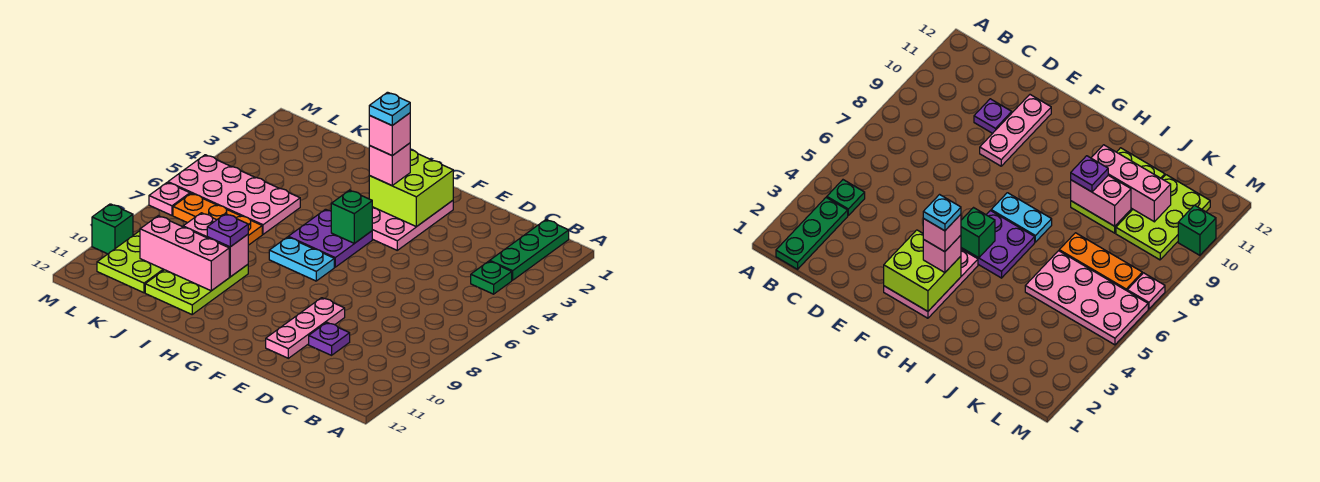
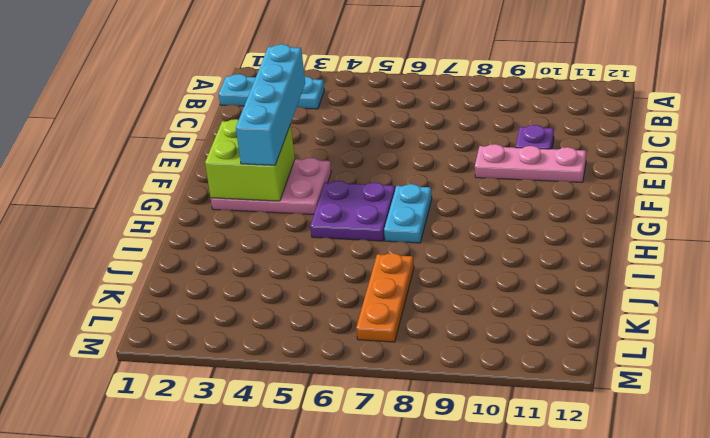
cyan plate B1:B3 level 1 -> green plate B1:B3 level 1
cyan brick D3:G3 level 3 -> pink brick G3 level 3
none -> green plate B4 level 1
none -> lime plate I9:J11 level 1
none -> pink plate J5:M6 level 1

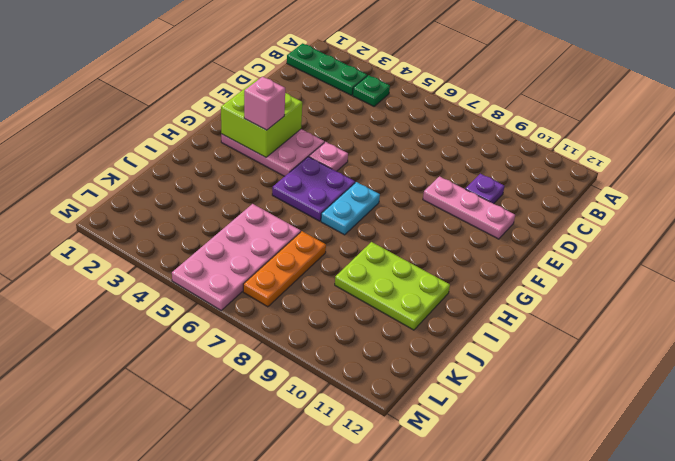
pink plate F5 level 1 -> pink plate M7 level 1
none -> lime plate K9:L11 level 1
none -> green brick M10 level 1
none -> green brick G5 level 2

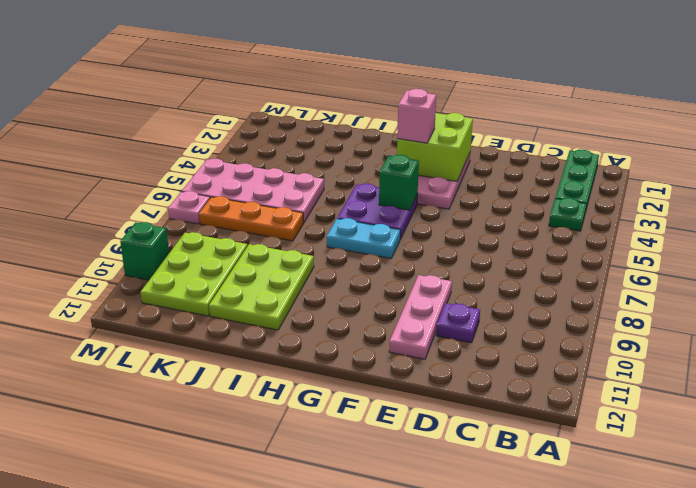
none -> pink brick I9:J9 level 2
none -> pink brick I10:K10 level 2
none -> purple plate I9 level 3

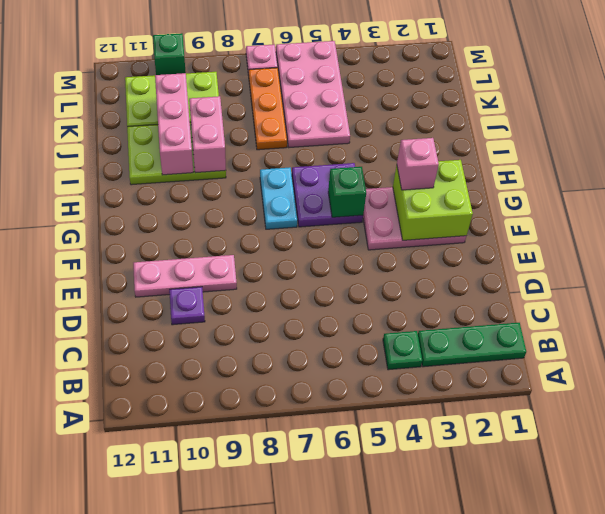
none -> purple plate I9 level 3
none -> pink brick G3 level 4
none -> cyan plate G3 level 5

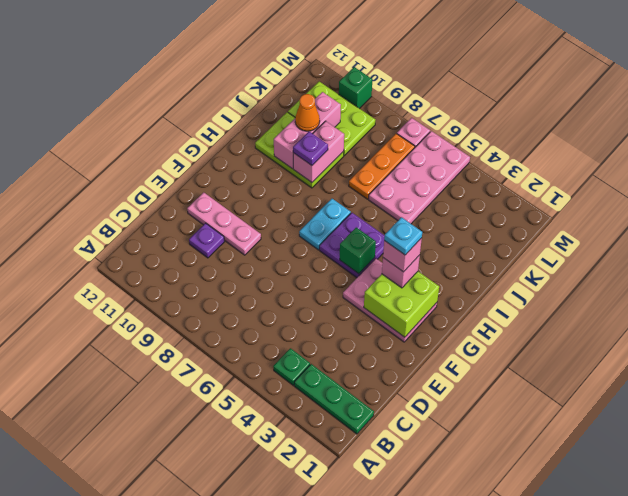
orange cone J10 level 3 -> none

